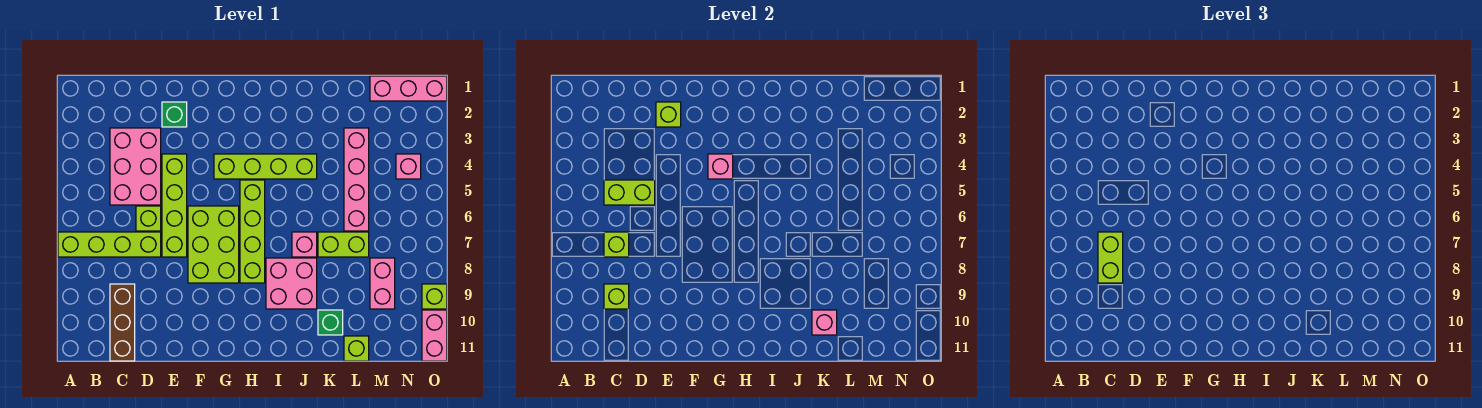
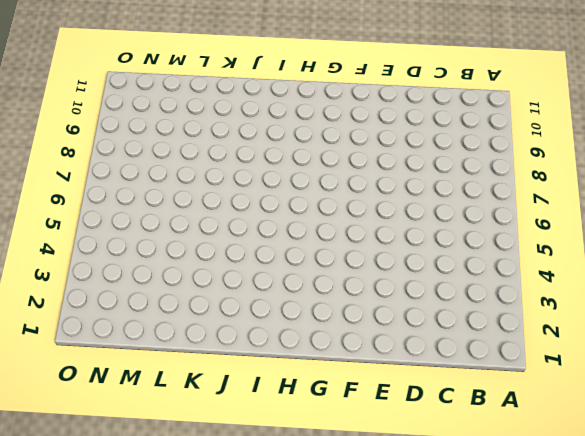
none -> lime brick A7:D7 level 1
none -> pink brick C3:D5 level 1
none -> brown brick C9:C11 level 1

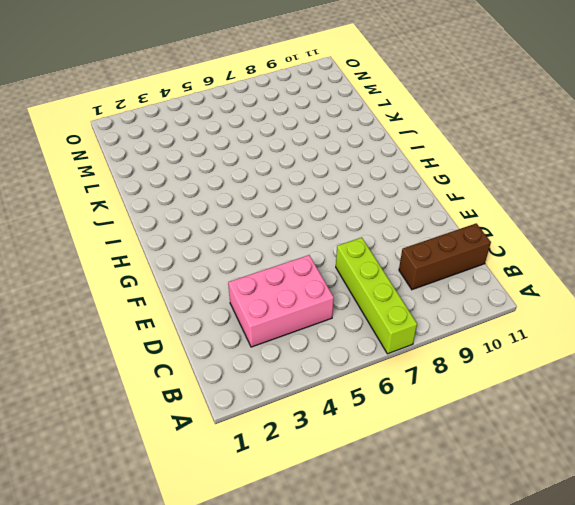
none -> lime brick D6 level 1
none -> green brick E2 level 1
none -> lime brick E4:E7 level 1

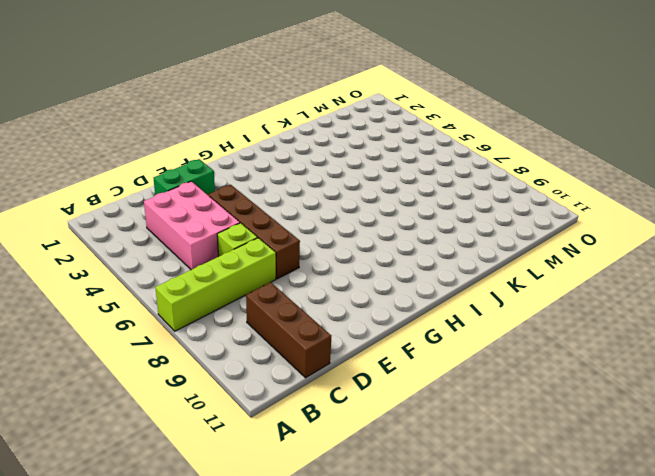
green brick D2:E2 level 1 -> green brick E2 level 1
brown brick E4:E7 level 1 -> lime brick E4:E7 level 1
none -> lime brick F6:G8 level 1
none -> lime brick G4:J4 level 1
none -> lime brick H5:H8 level 1

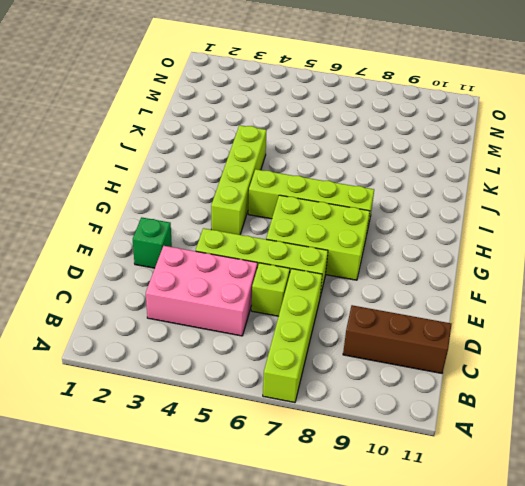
none -> pink brick I8:J9 level 1
none -> pink brick J7 level 1
none -> lime brick K7:L7 level 1

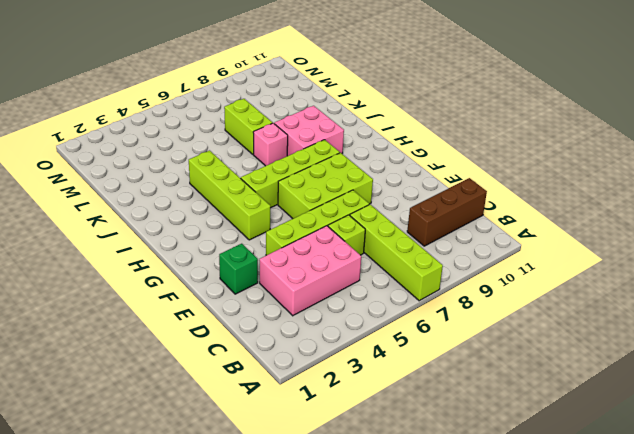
none -> green brick K10 level 1
none -> pink brick L3:L6 level 1
none -> lime brick L11 level 1

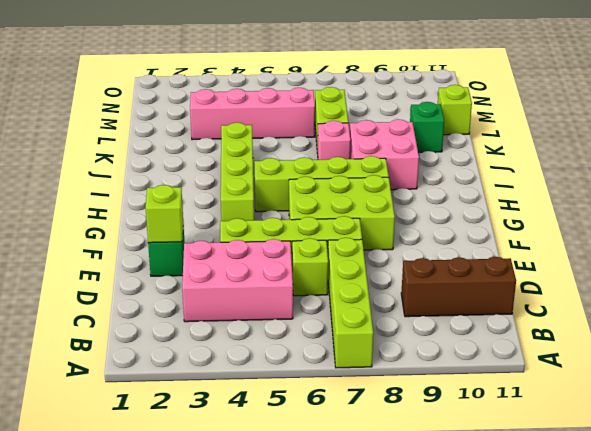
none -> pink brick M1:O1 level 1
none -> pink brick M8:M9 level 1
none -> pink brick N4 level 1

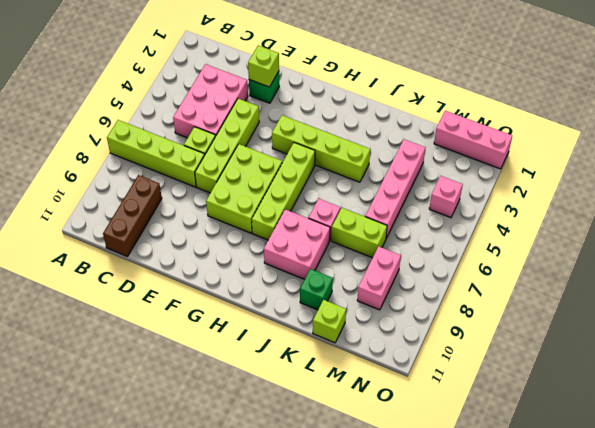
none -> lime brick O9 level 1
none -> pink brick O10:O11 level 1
none -> lime brick C5:D5 level 2

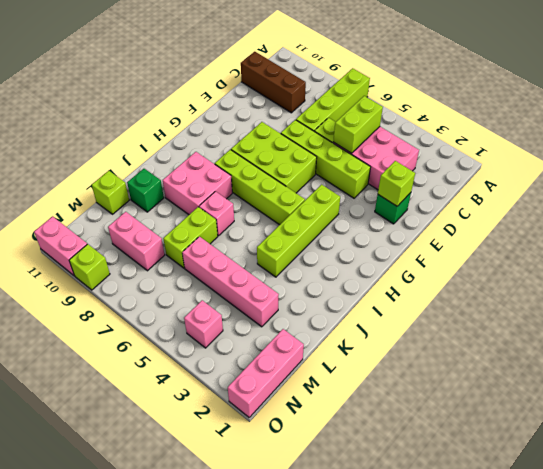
none -> lime brick C7 level 2
none -> lime brick C9 level 2
none -> pink brick G4 level 2

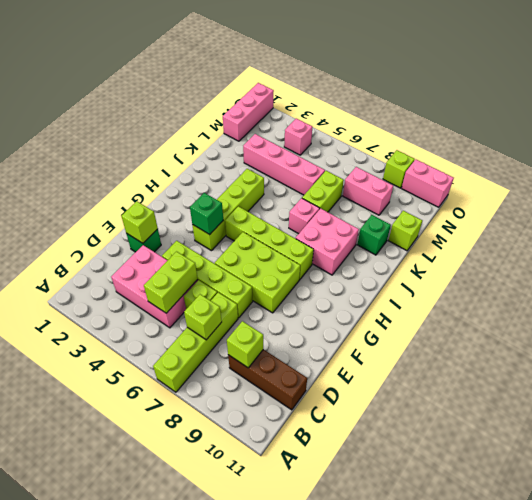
green brick G4 level 2 -> pink brick G4 level 2
none -> pink brick K10 level 2
none -> lime brick C7:C8 level 3

